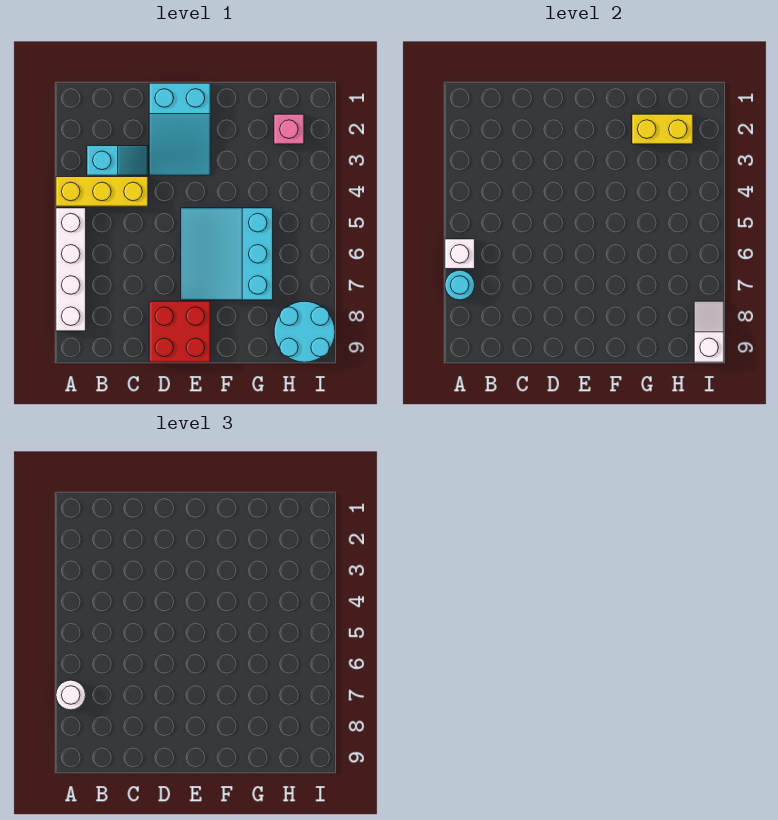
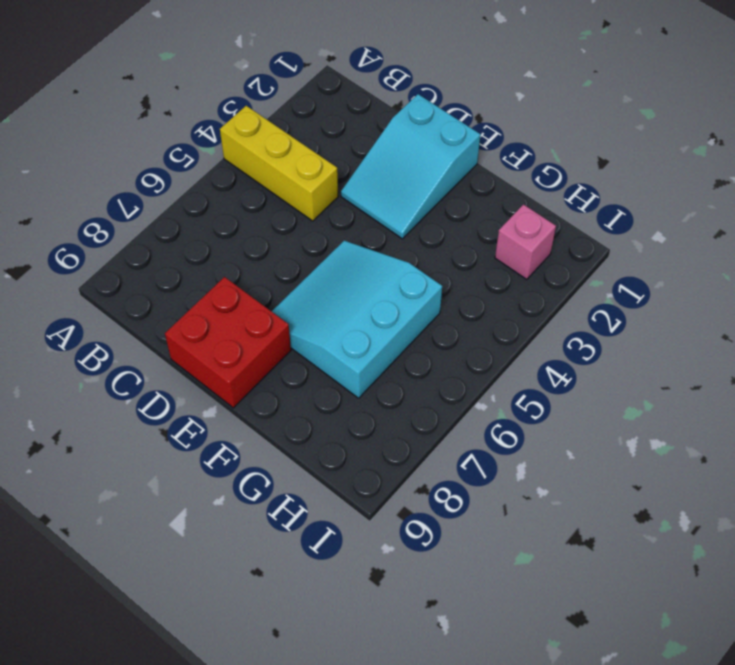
none -> white brick A5:A8 level 1
none -> cyan slope B3:C3 level 1 top B
none -> cyan round brick H8:I9 level 1

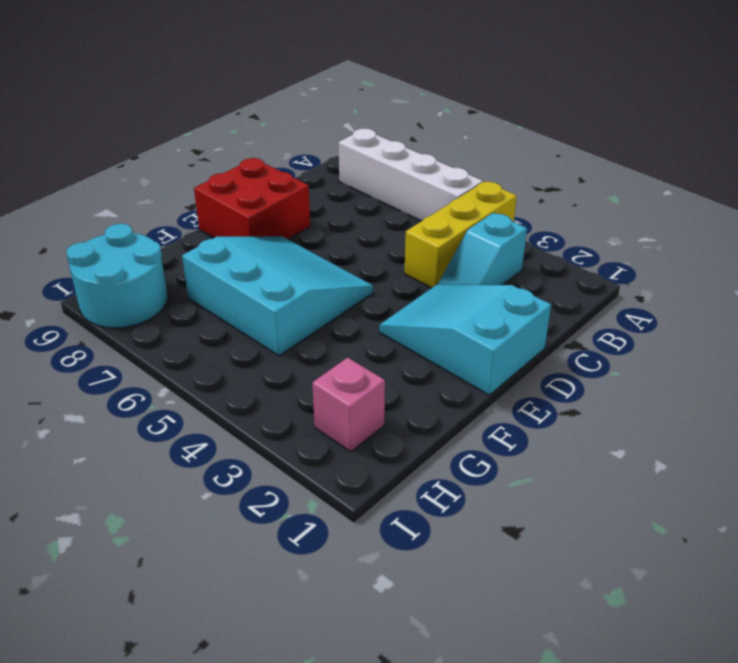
none -> white brick A6 level 2
none -> cyan round brick A7 level 2
none -> yellow brick G2:H2 level 2

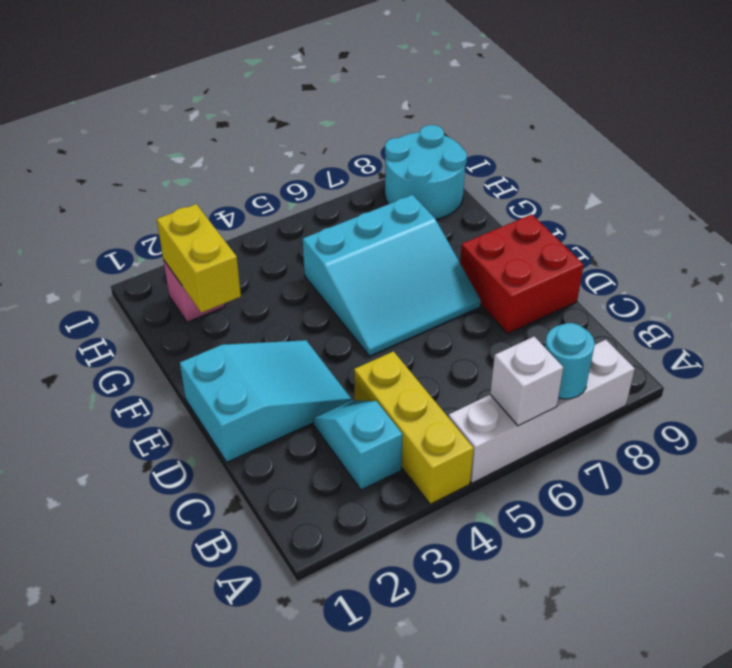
none -> white slope I8:I9 level 2 top 9
none -> white round brick A7 level 3

